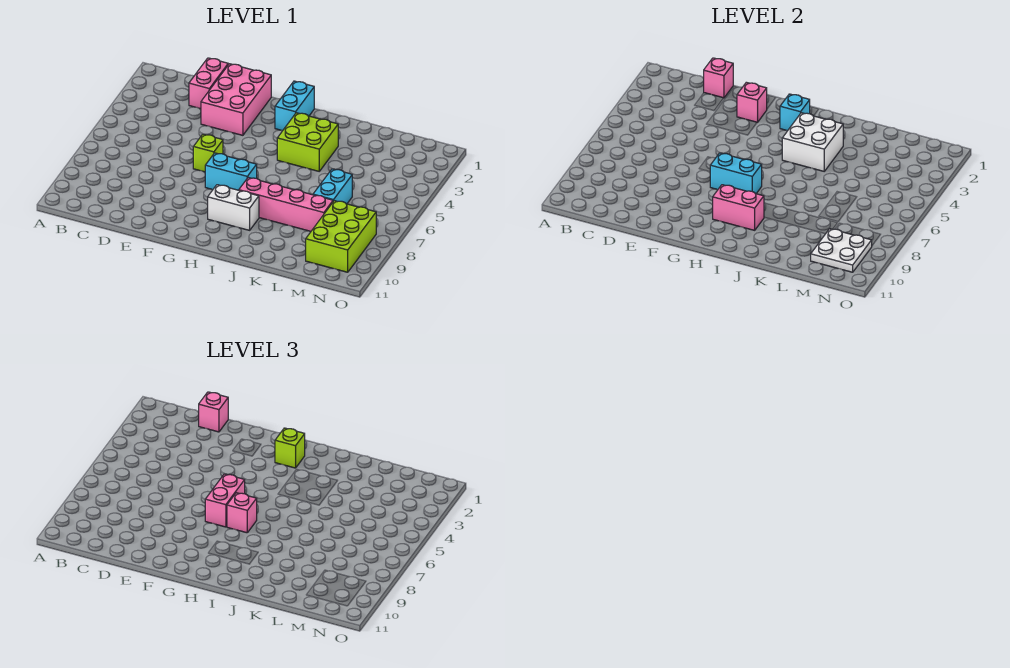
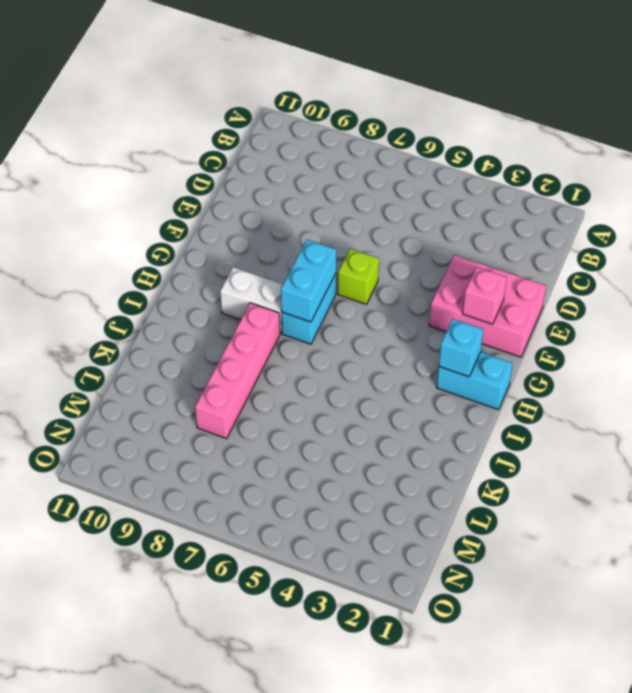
white brick H8:H9 level 1 -> white brick H9:I9 level 1
none -> pink brick D1:D2 level 1
none -> lime brick I3:J4 level 1
none -> cyan brick L6:L7 level 1

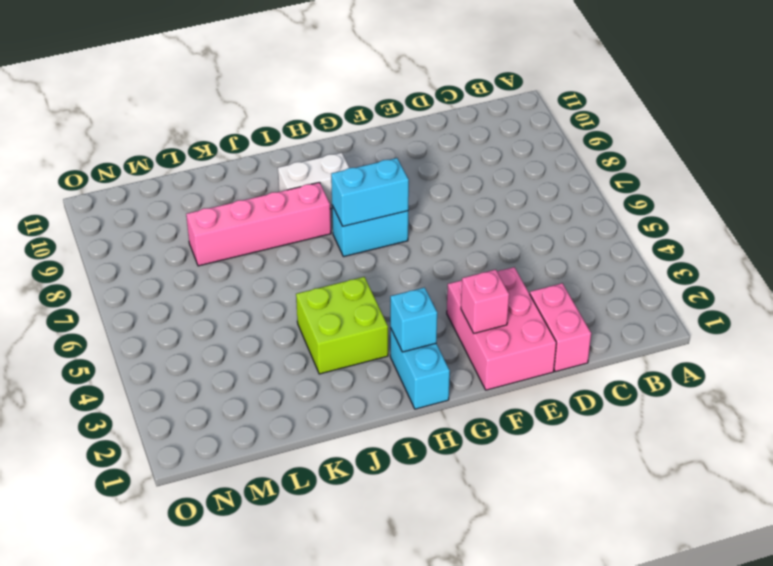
none -> lime brick F6 level 1
none -> cyan brick L6:L7 level 1
none -> lime brick M8:N10 level 1

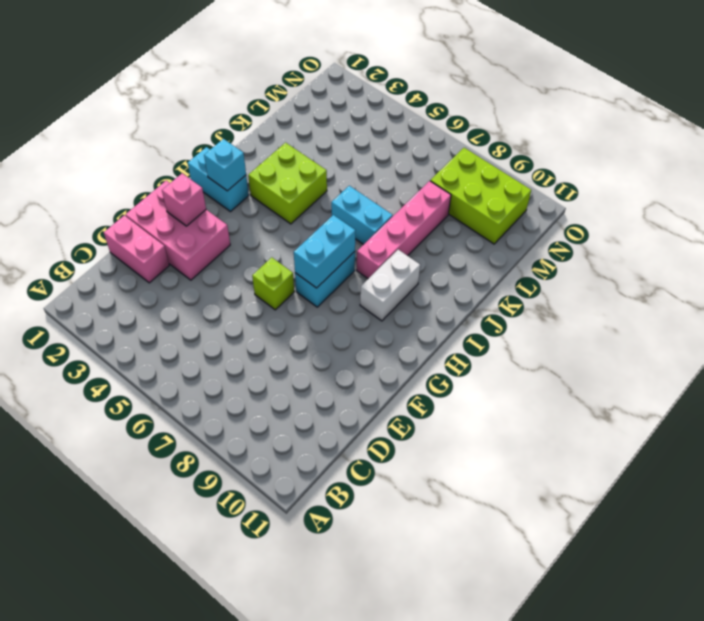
cyan brick J6:J7 level 1 -> cyan brick L6:L7 level 1
none -> pink brick D1 level 2
none -> pink brick H9:I9 level 2
none -> white brick I3:J4 level 2

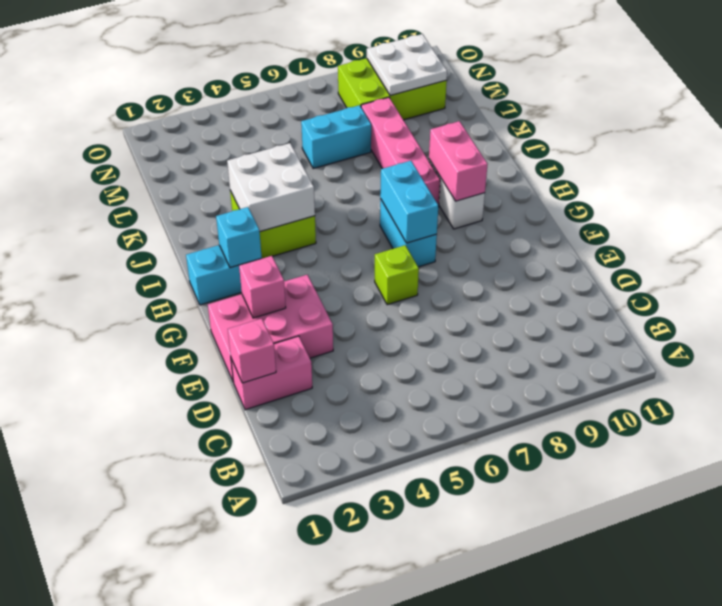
none -> pink brick D1 level 3
none -> pink brick G6:G7 level 3
none -> lime brick H2 level 3

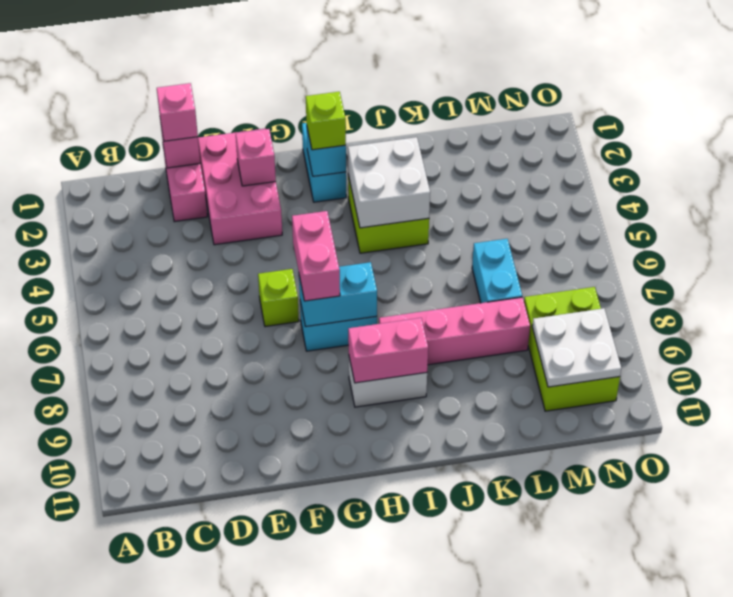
none -> pink brick H7 level 3

